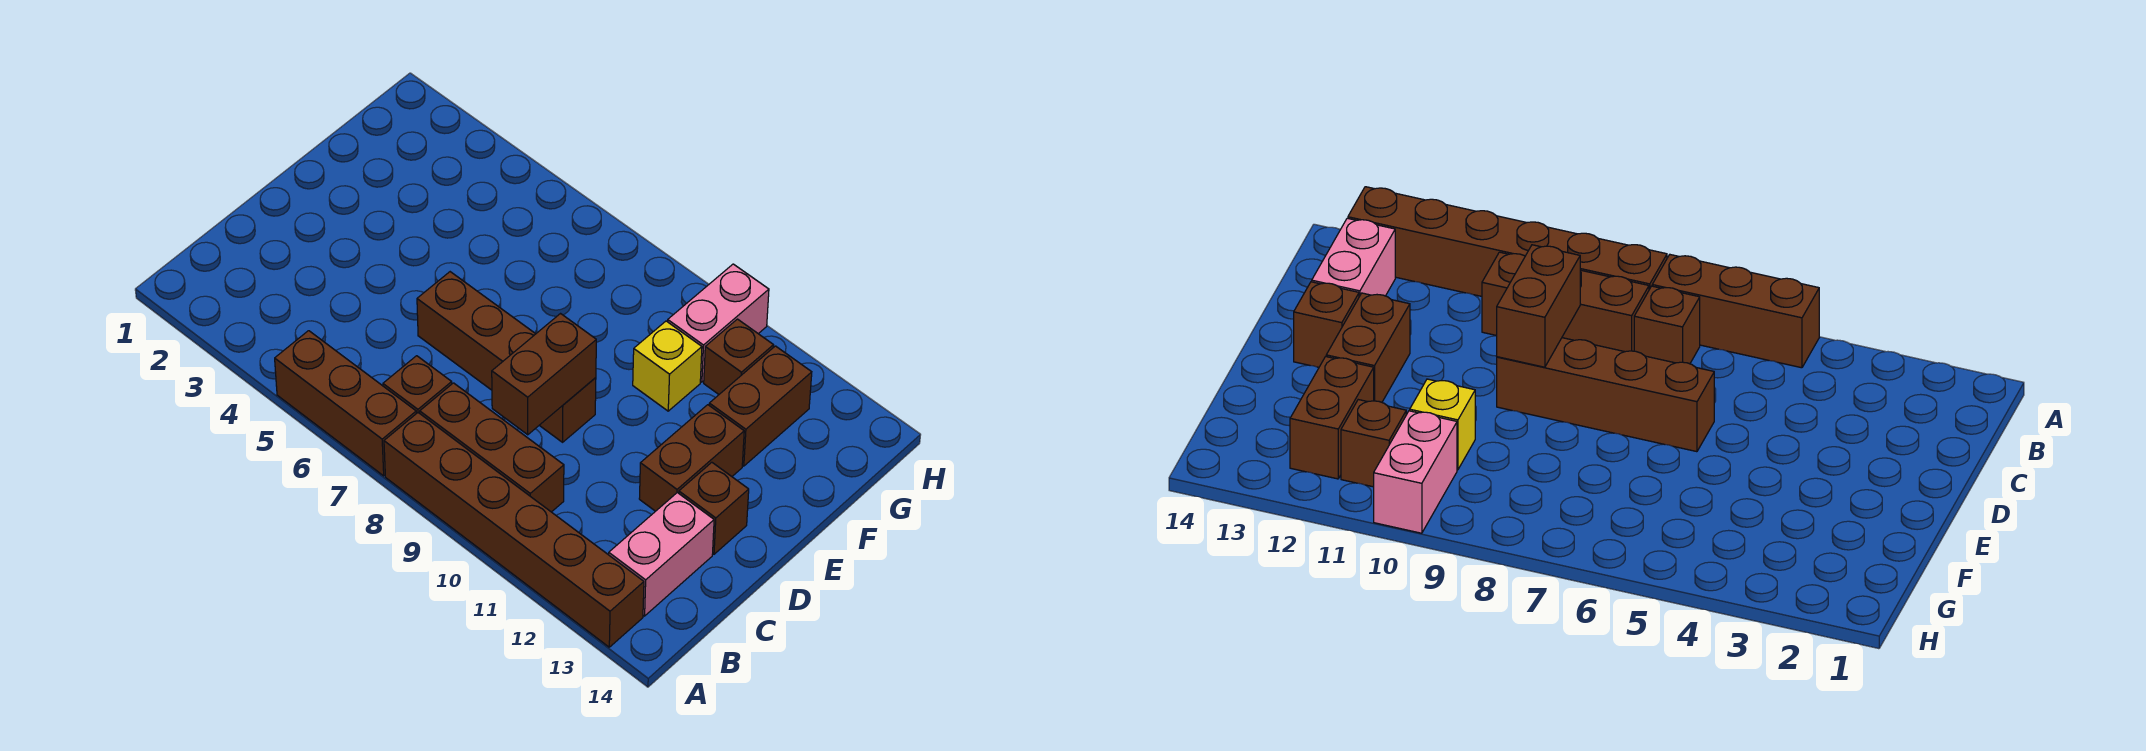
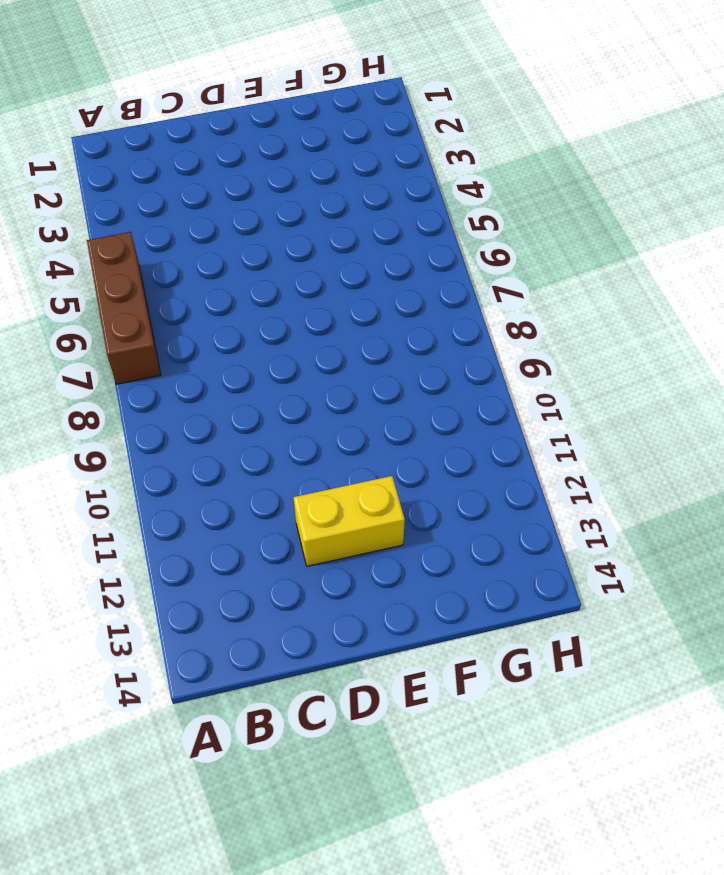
yellow brick D12:E12 level 1 -> brown brick D12:E12 level 1
none -> brown brick A8:A13 level 1
none -> brown brick B7 level 1
none -> brown brick B8:B10 level 1

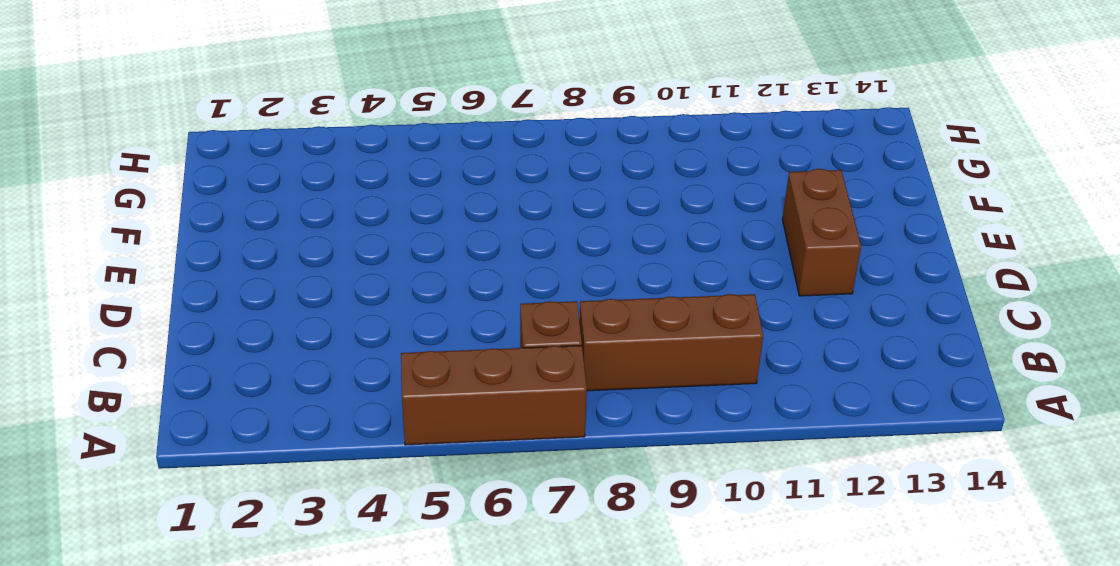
none -> brown brick A8:A13 level 1
none -> pink brick B13:C13 level 1
none -> brown brick D6:D9 level 1

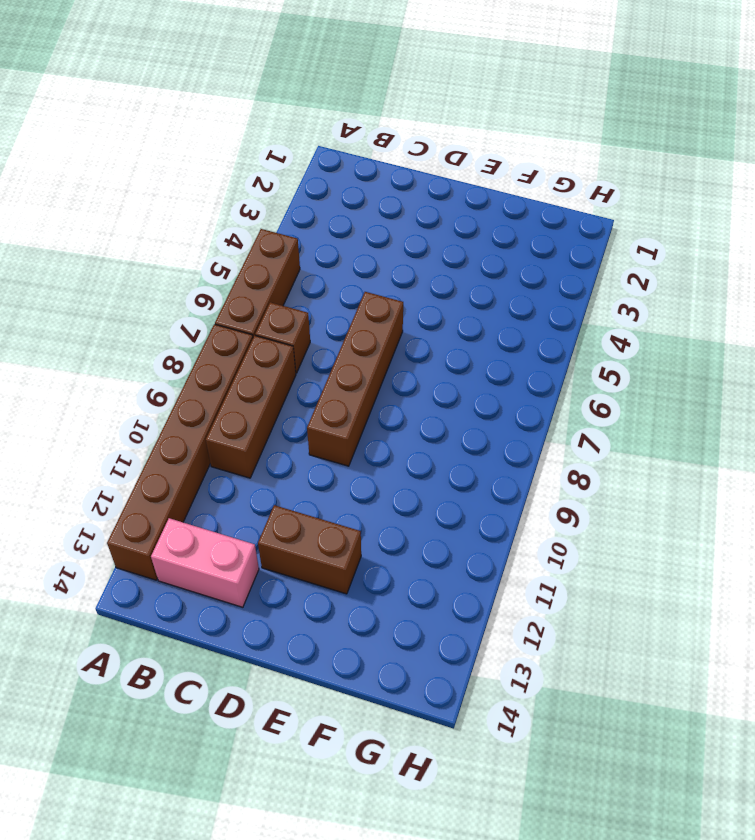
none -> brown brick D13 level 1
none -> yellow brick F10 level 1
none -> brown brick F12:G12 level 1

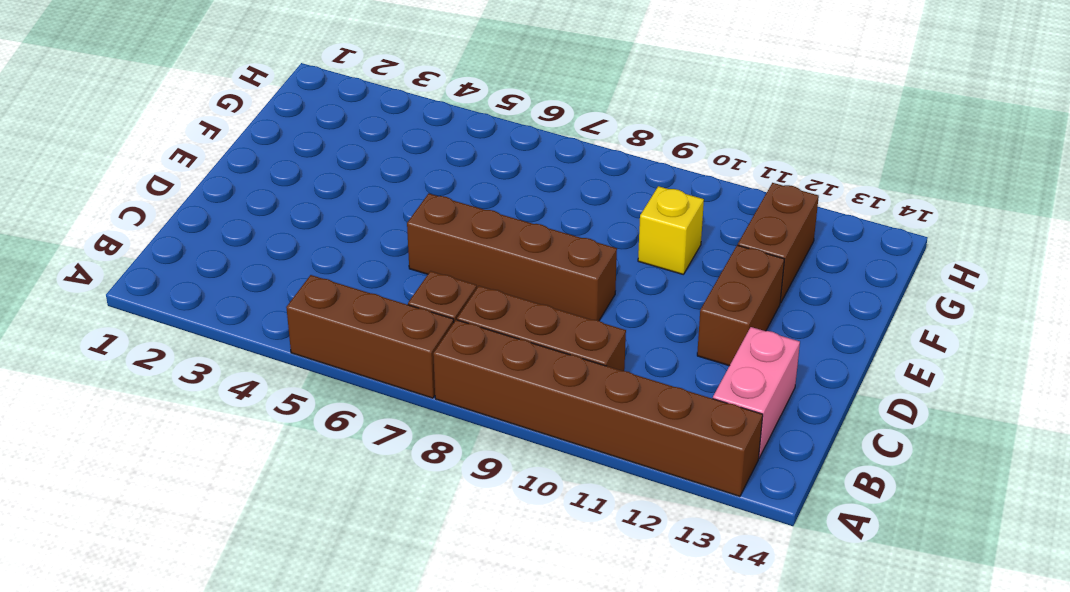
none -> brown brick D13 level 1
none -> pink brick G10:H10 level 1
none -> brown brick G11 level 1

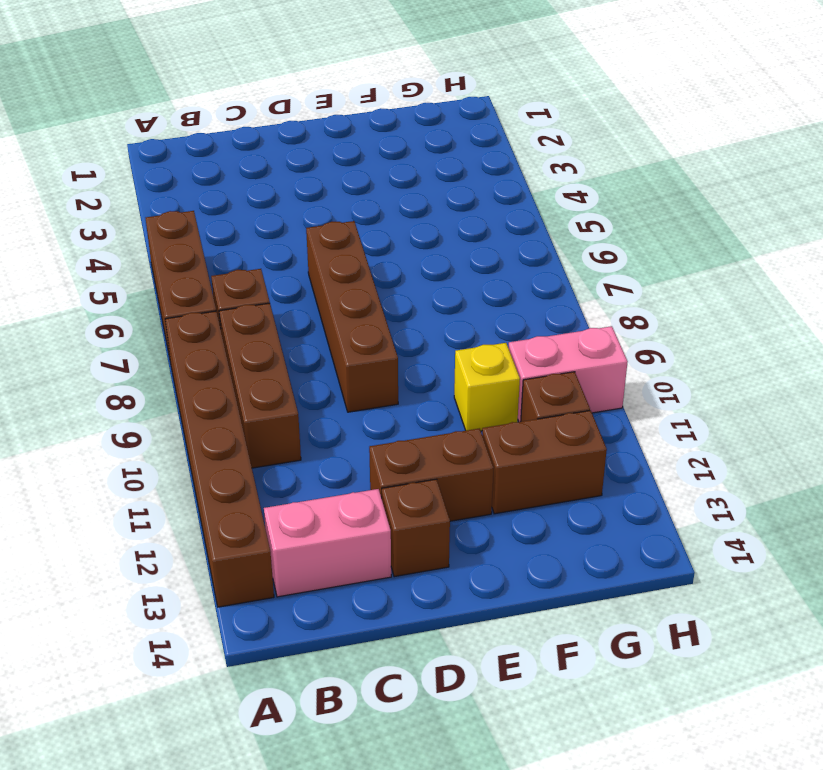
none -> brown brick C9:D9 level 2

